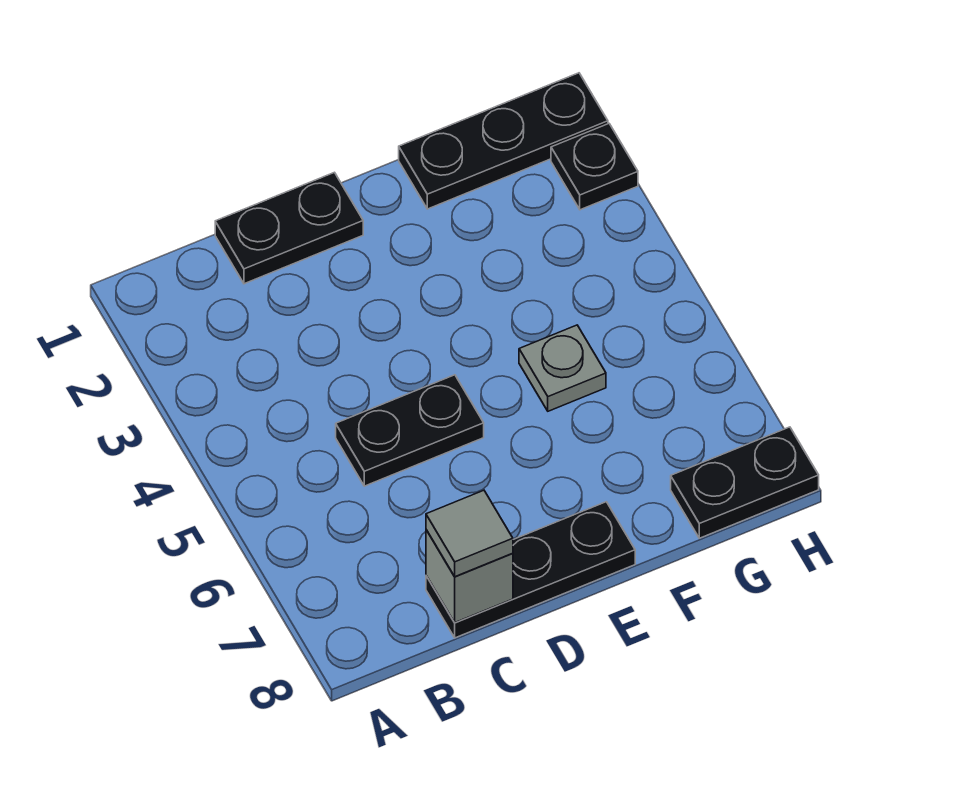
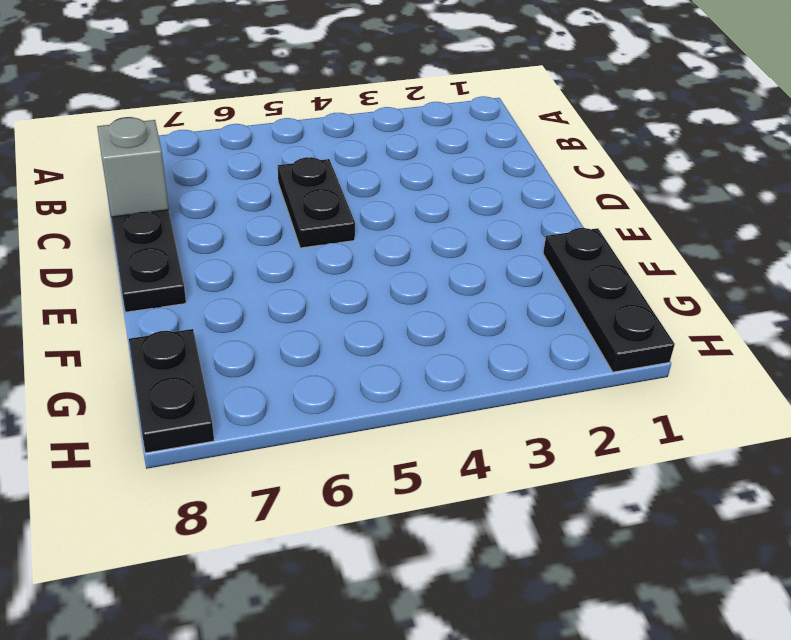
none -> black plate C1:D1 level 1
none -> grey plate F5 level 1

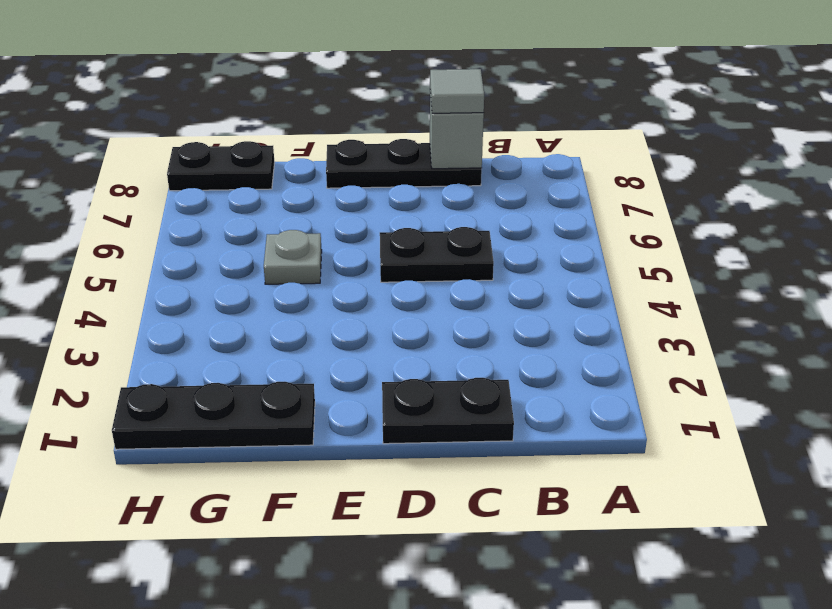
none -> black plate H2 level 1

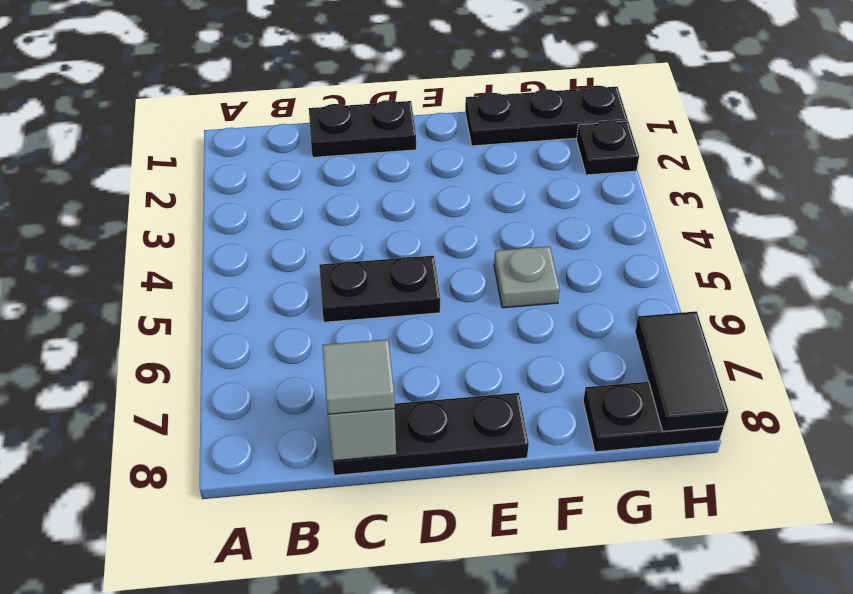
black tile H7:H8 level 2 -> none

